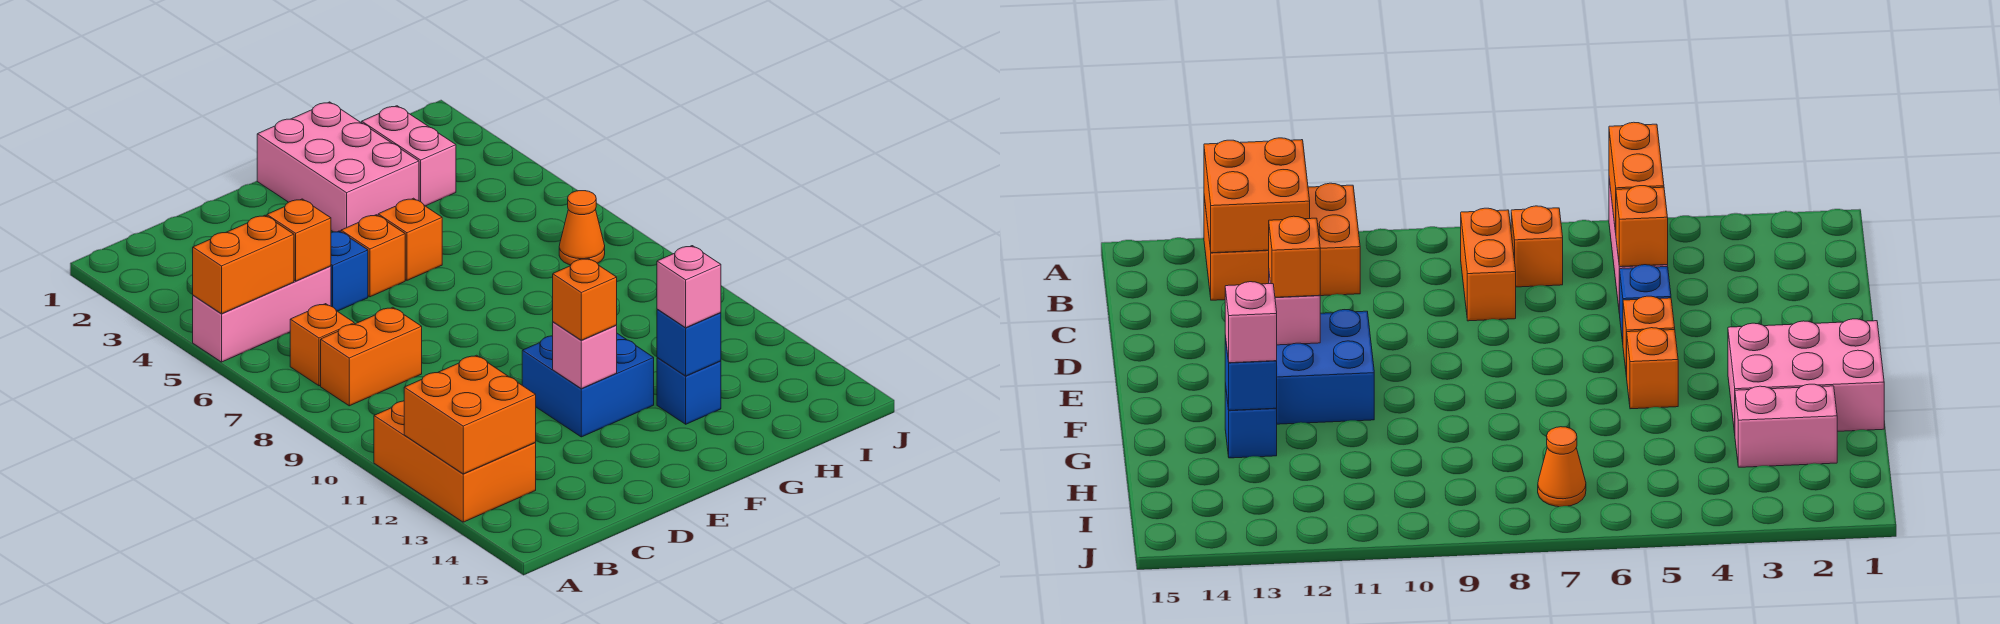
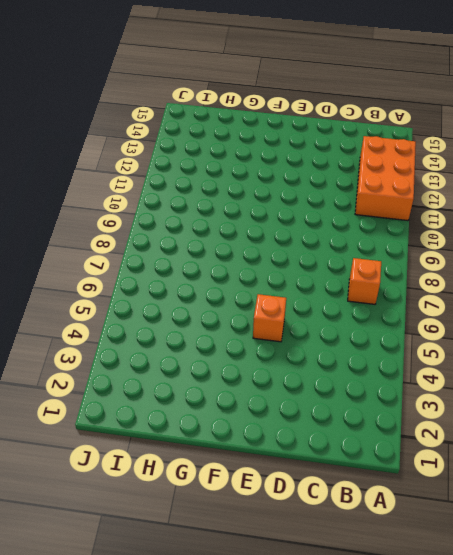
none -> pink brick A5:C5 level 1
none -> orange brick B8:C8 level 1
none -> blue brick D5 level 1

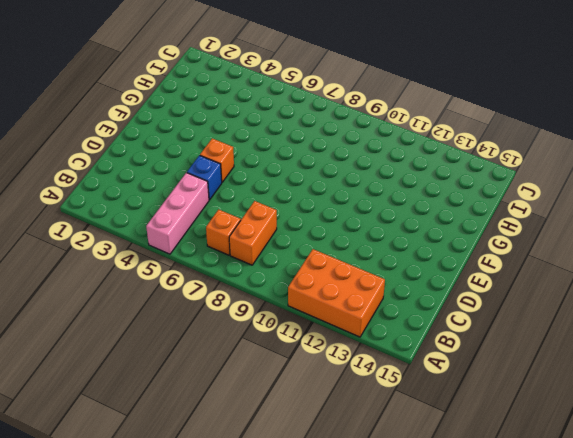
none -> blue brick E11:F12 level 1
none -> pink brick F1:G3 level 1
none -> orange brick F5 level 1

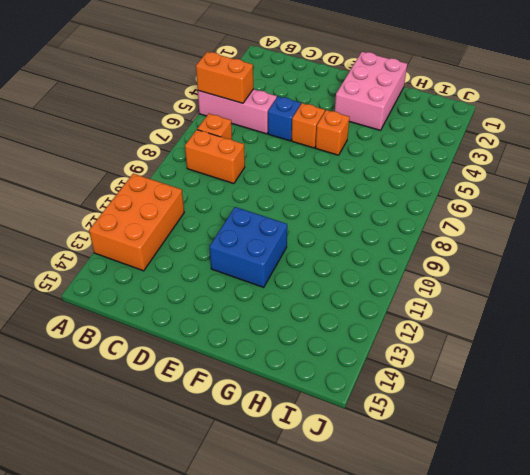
none -> blue brick G13 level 1
none -> pink brick H2:H3 level 1
none -> orange cone I7 level 1

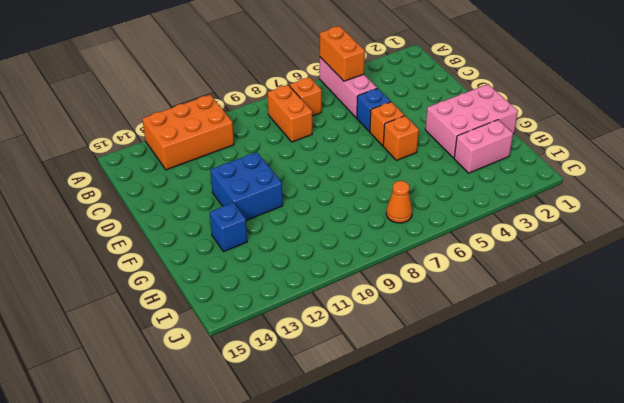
none -> orange brick A12:B13 level 2
none -> orange brick C5 level 2
none -> pink brick E12 level 2

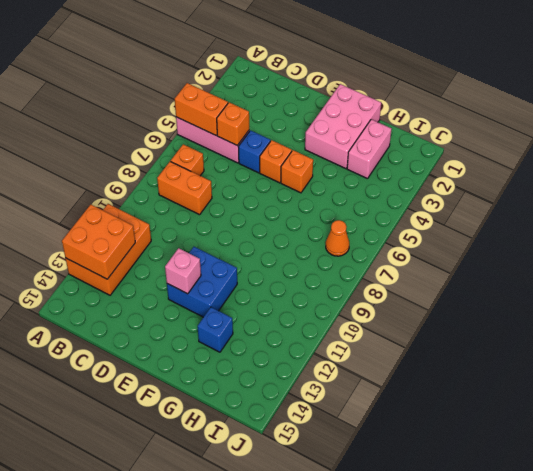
none -> blue brick G13 level 2
none -> orange brick E12 level 3
none -> pink brick G13 level 3

